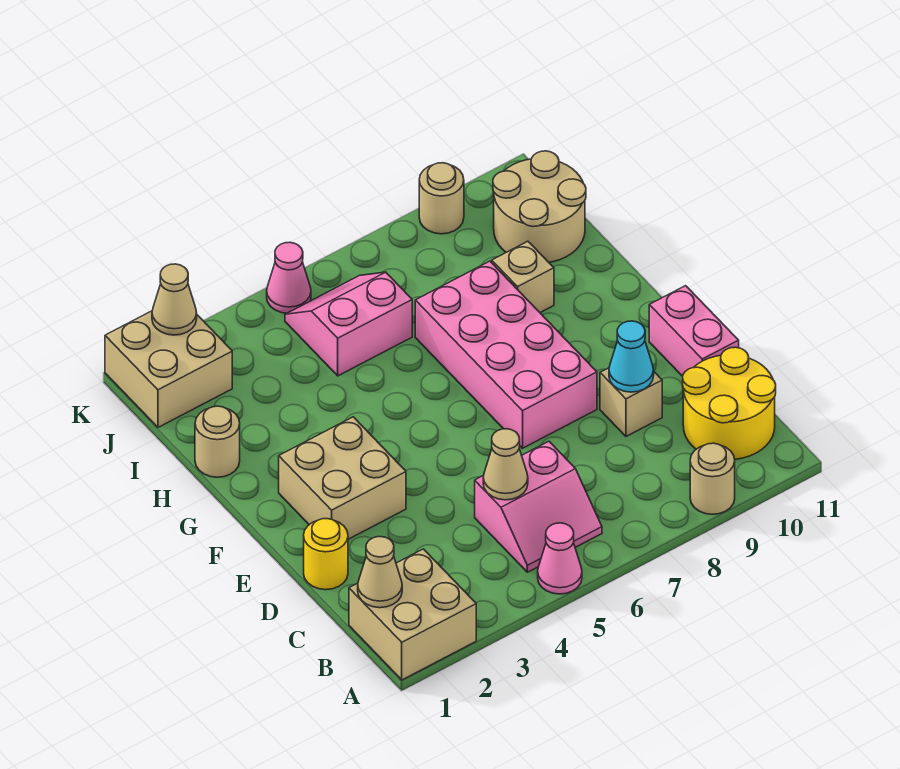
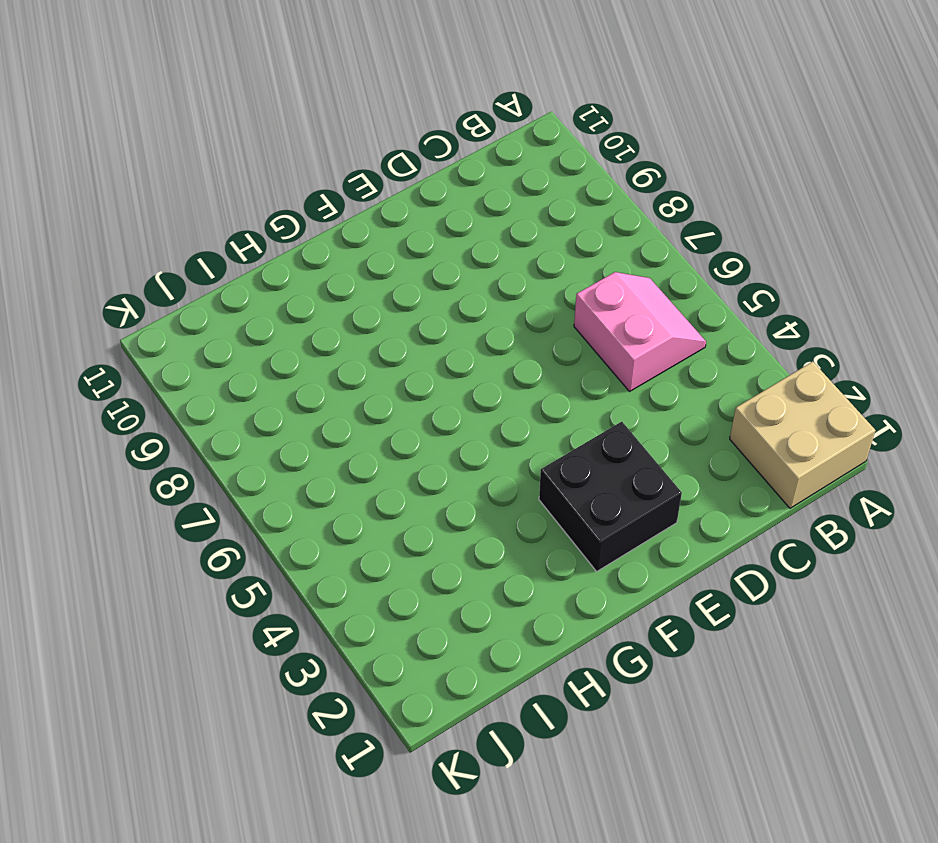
black brick E2:F3 level 1 -> tan brick E2:F3 level 1
none -> pink cone A5 level 1
none -> tan round brick A9 level 1
none -> yellow round brick B10:C11 level 1

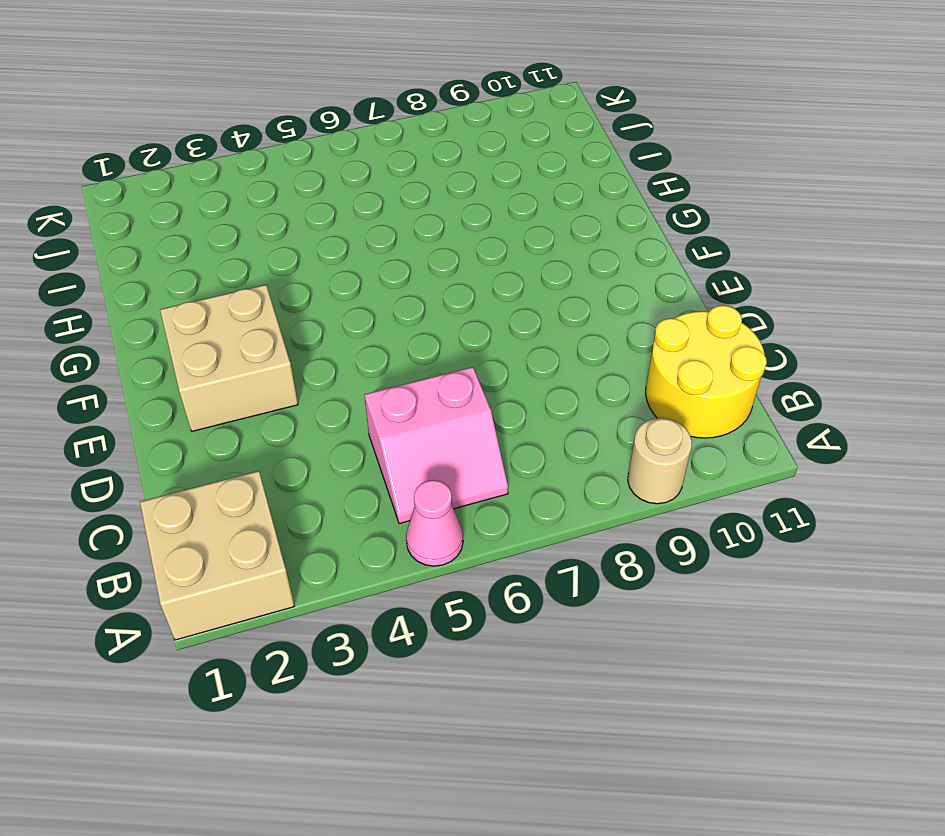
none -> yellow round brick D1 level 1
none -> tan brick D9 level 1
none -> pink brick D11:E11 level 1

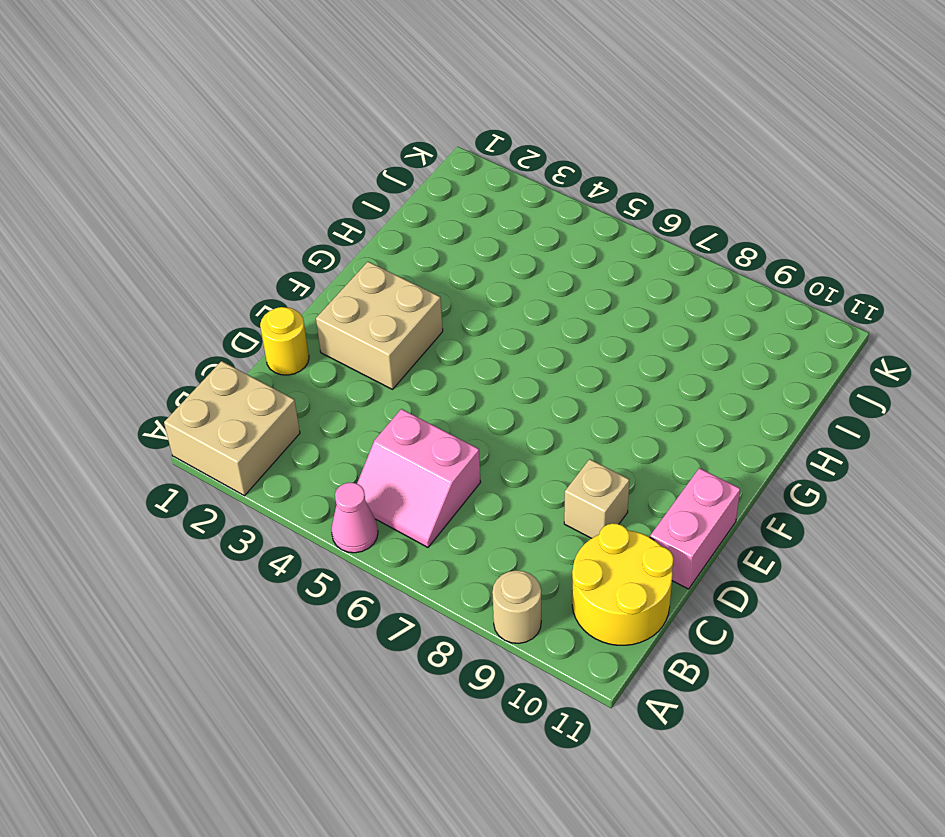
none -> pink brick E7:H8 level 1
none -> tan round brick H1 level 1
none -> tan brick H9 level 1

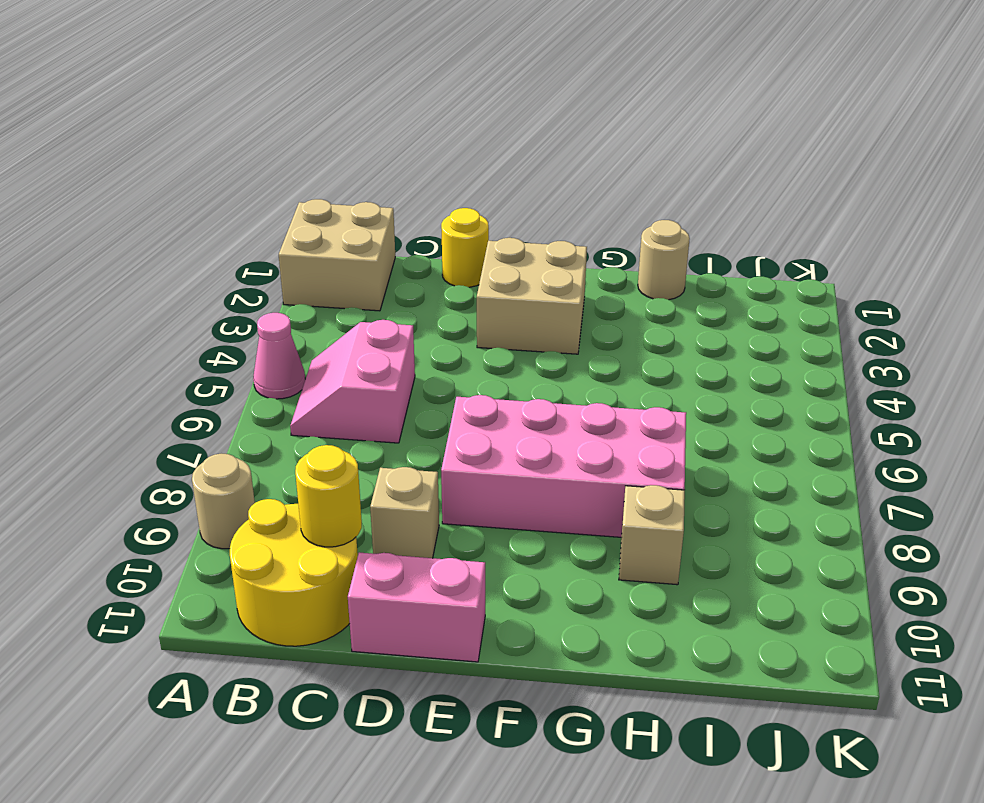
yellow round brick C10 level 2 -> none
none -> pink slope I5:J6 level 1 top I
none -> tan round brick I10:J11 level 1
none -> tan brick J1:K2 level 1

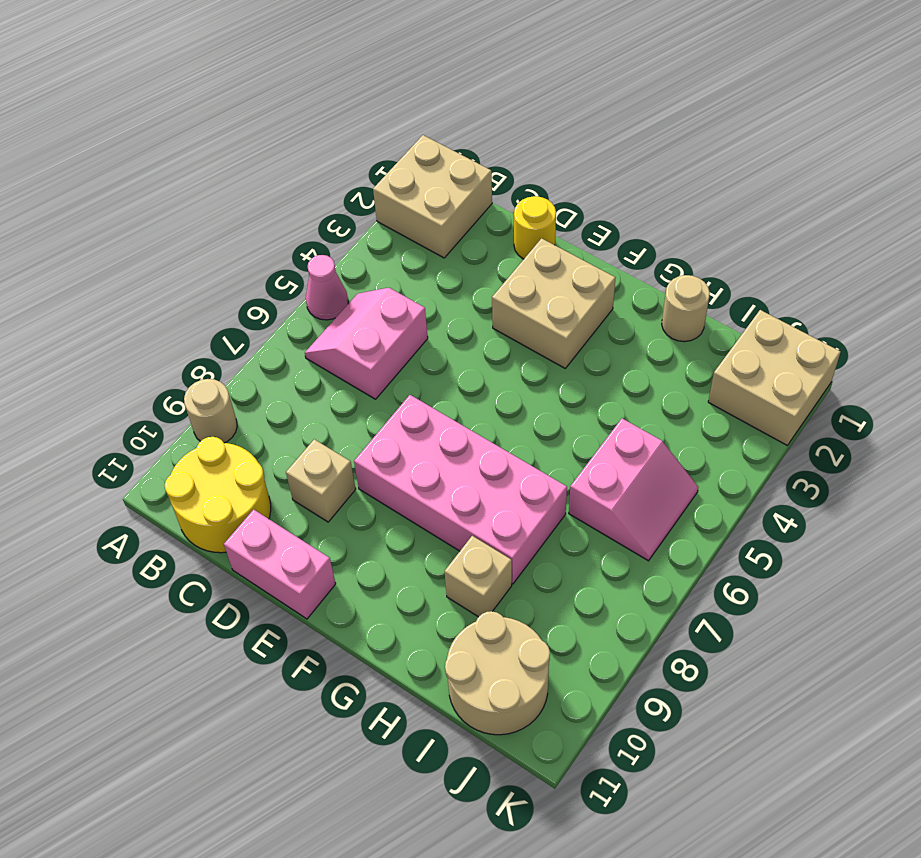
none -> pink cone K5 level 1
none -> tan round brick K9 level 1
none -> tan cone B1 level 2

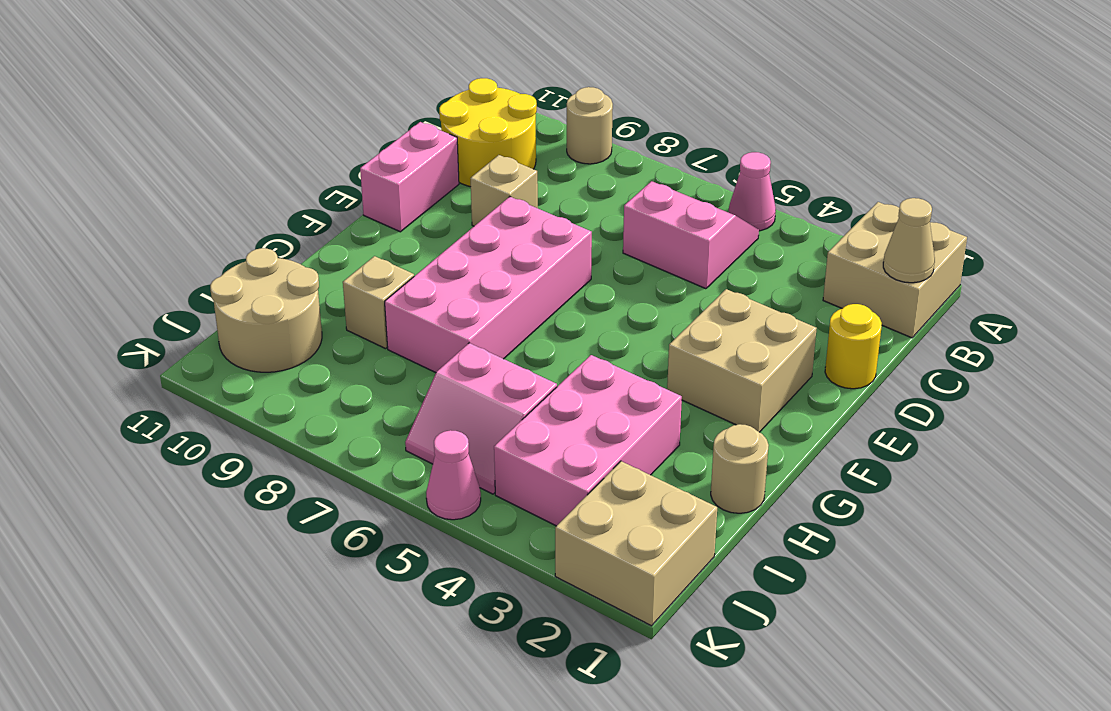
pink brick H3:J4 level 1 -> none
none -> tan round brick K9 level 1
none -> tan cone C5 level 2
none -> cyan cone D9 level 2

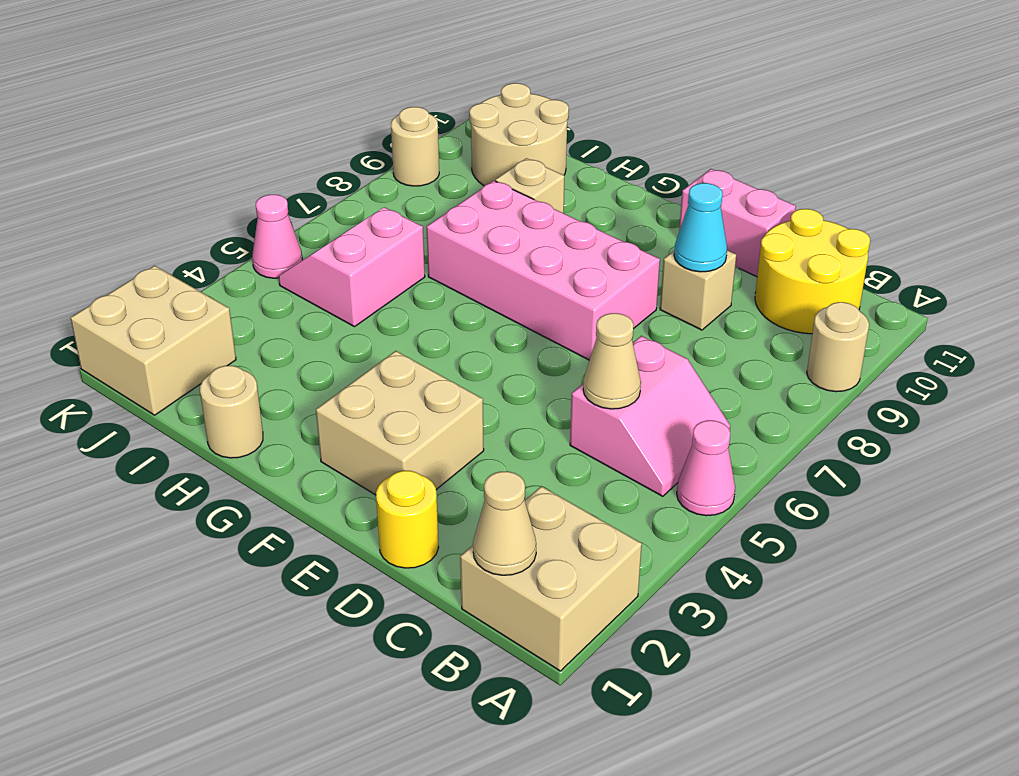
none -> tan cone K2 level 2

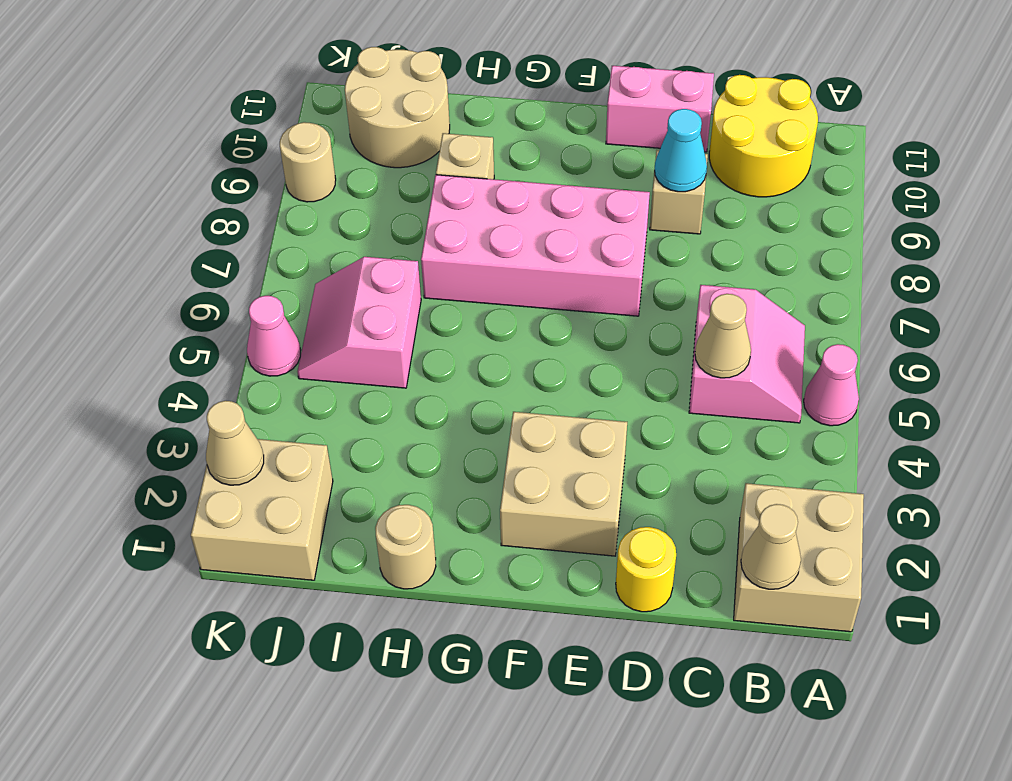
none -> tan round brick A9 level 1

